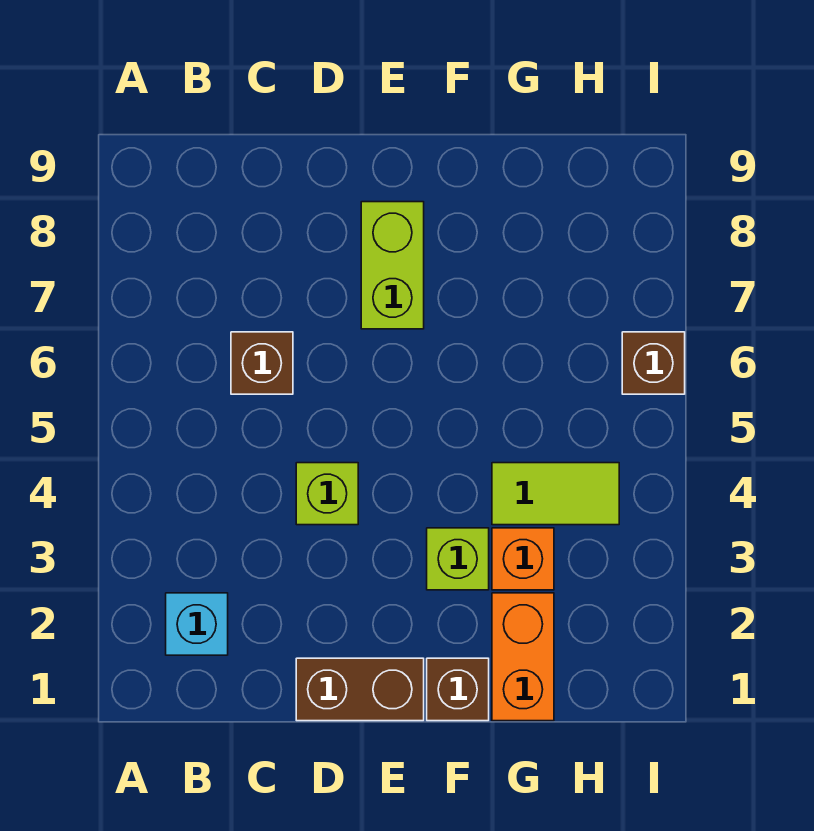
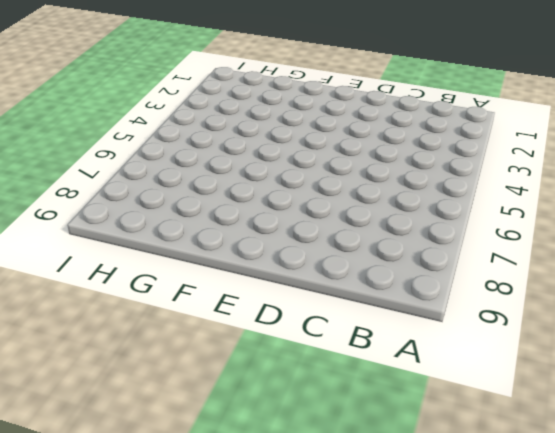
none -> cyan brick B2 level 1
none -> brown brick C6 level 1

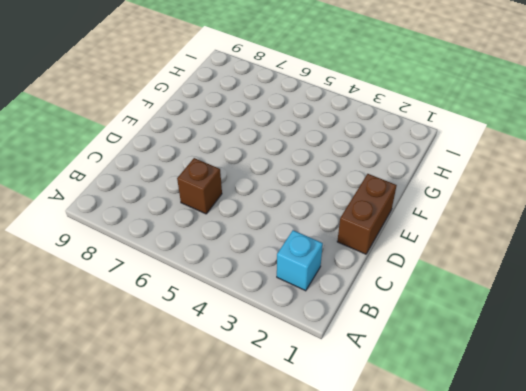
none -> lime brick D4 level 1
none -> lime brick E7:E8 level 1

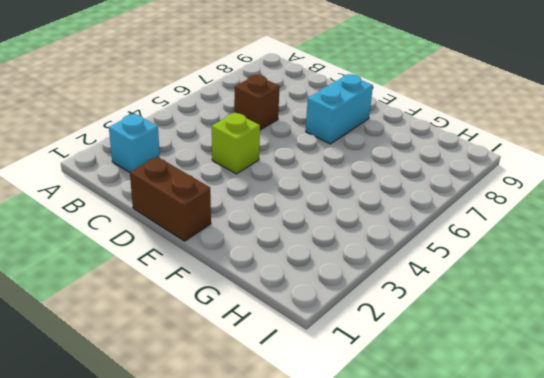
cyan brick E7:E8 level 1 -> lime brick E7:E8 level 1
none -> brown brick F1 level 1
none -> lime brick F3 level 1

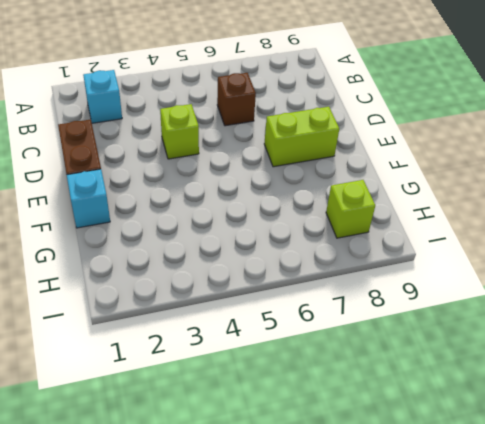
cyan brick F1 level 1 -> brown brick F1 level 1
lime brick H8 level 1 -> lime brick F3 level 1
none -> orange brick G1:G2 level 1
none -> orange brick G3 level 1

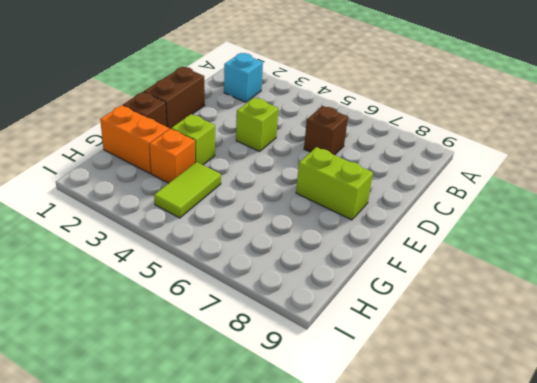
none -> brown brick I6 level 1

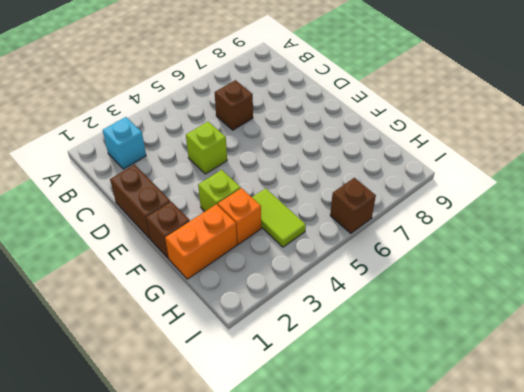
none -> lime brick E7:E8 level 1

